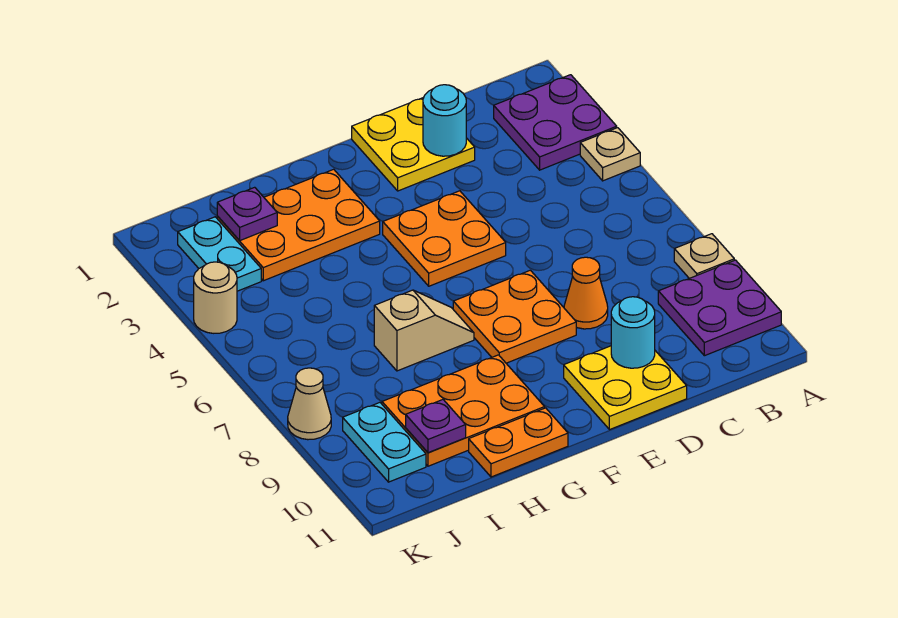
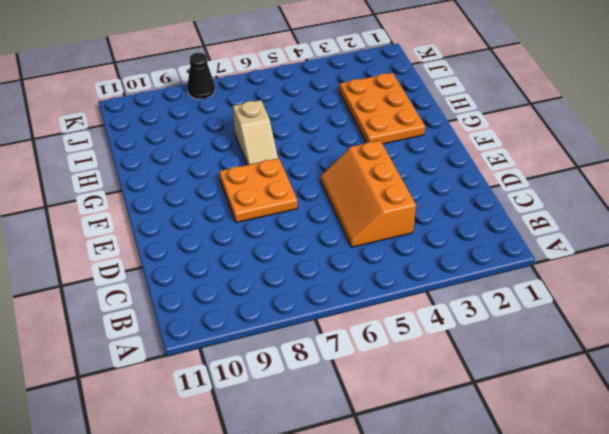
orange slope C4:E5 level 1 top 4 -> orange plate E4:F5 level 1
black cone K8 level 1 -> tan cone K8 level 1
none -> purple plate A2:B3 level 1
none -> tan plate A4 level 1
none -> tan plate A8 level 1

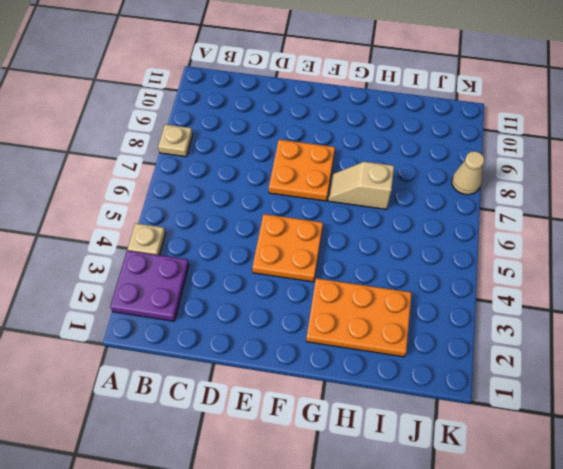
none -> purple plate A9:B10 level 1
none -> yellow plate D1:E2 level 1
none -> orange cone D8 level 1

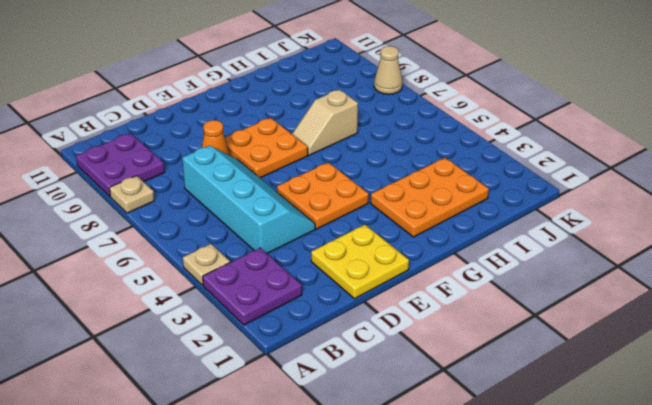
cyan slope C4:D7 level 1 top C -> none
none -> yellow plate D10:E11 level 1
none -> orange plate G9:I10 level 1
none -> orange plate G11:H11 level 1

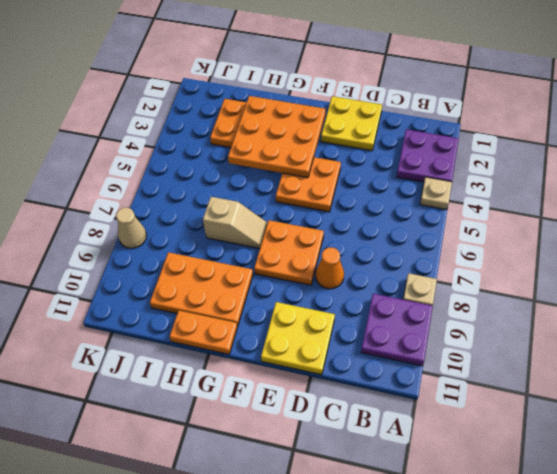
orange plate F2:H4 level 2 -> none
none -> cyan plate J2:J3 level 1
none -> cyan plate J9:J10 level 1
none -> tan round brick K4 level 1

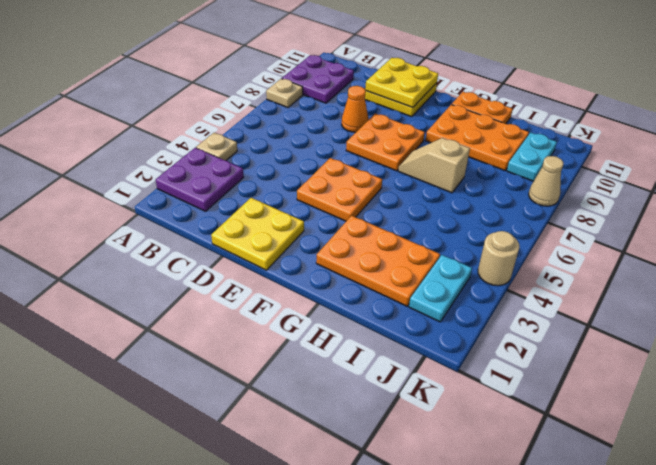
yellow plate D10:E11 level 2 -> cyan round brick D10 level 2
none -> cyan round brick D2 level 2
none -> purple plate I2 level 2
none -> purple plate I10 level 2

